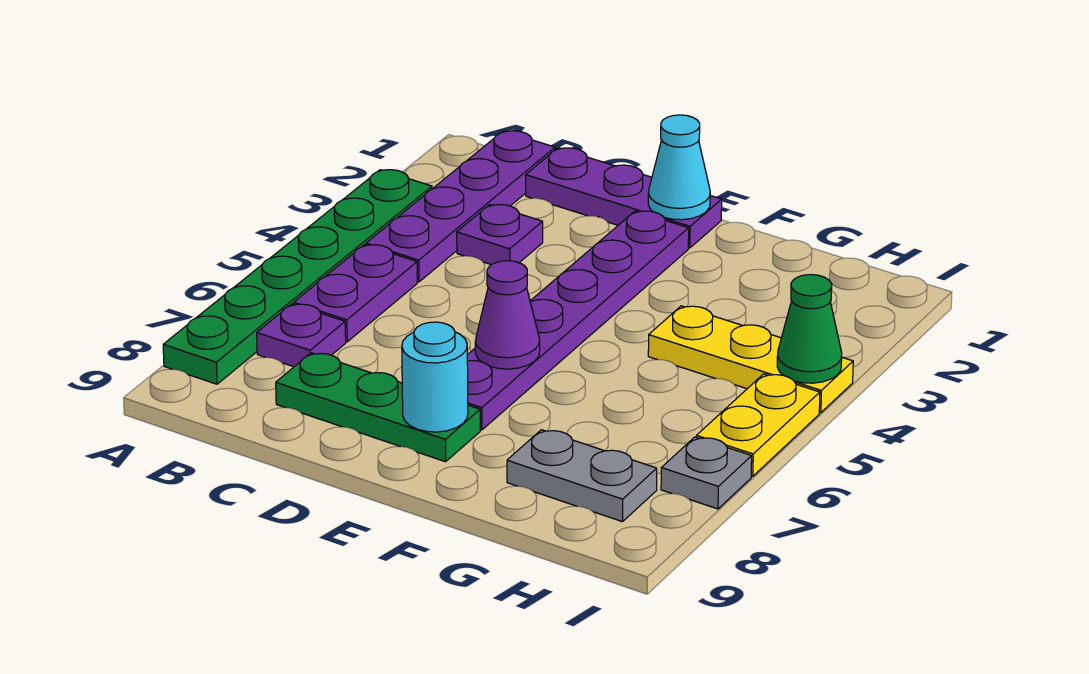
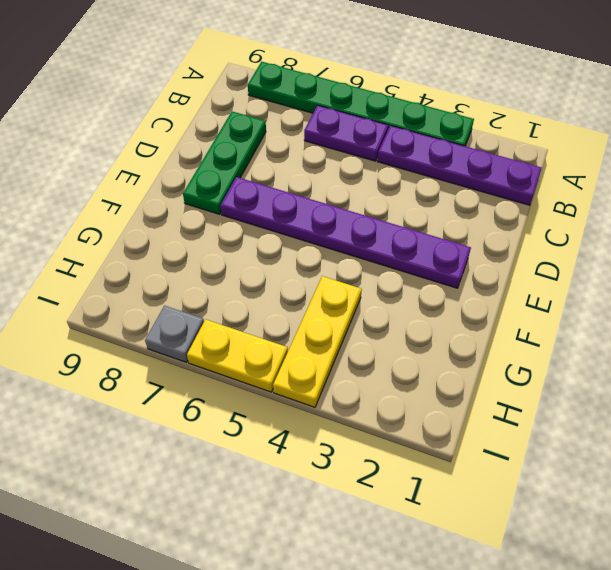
none -> purple plate B7 level 1
none -> purple plate C1:E1 level 1
none -> purple plate C3 level 1

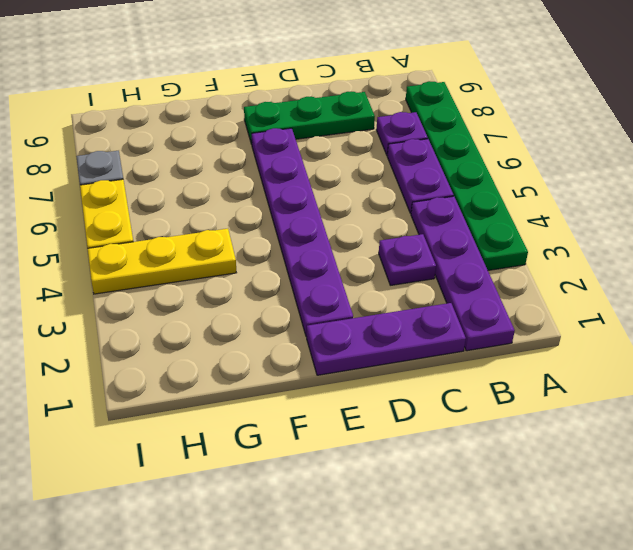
none -> grey plate G8:H8 level 1
none -> cyan cone E1 level 2
none -> purple cone E6 level 2

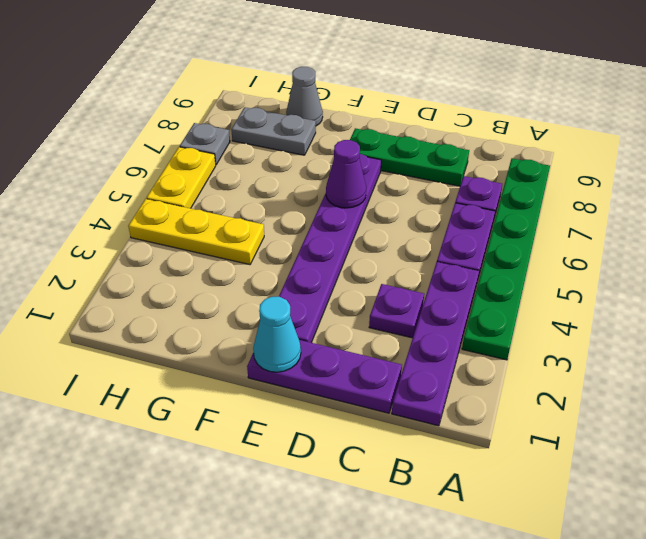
grey cone G9 level 1 -> none
none -> cyan round brick E8 level 2
none -> green cone I4 level 2

